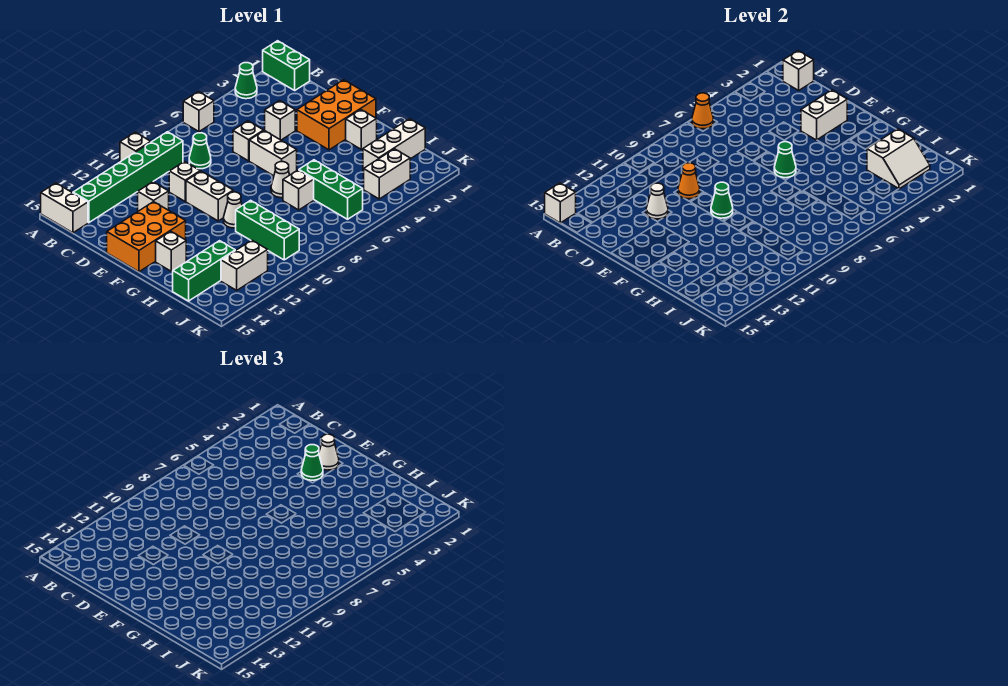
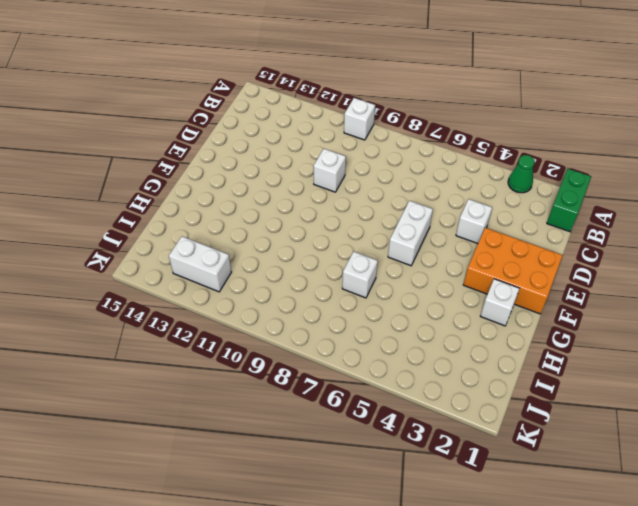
none -> white brick A6 level 1
none -> white brick A15:B15 level 1
none -> green brick B9:B14 level 1
none -> green cone C8 level 1

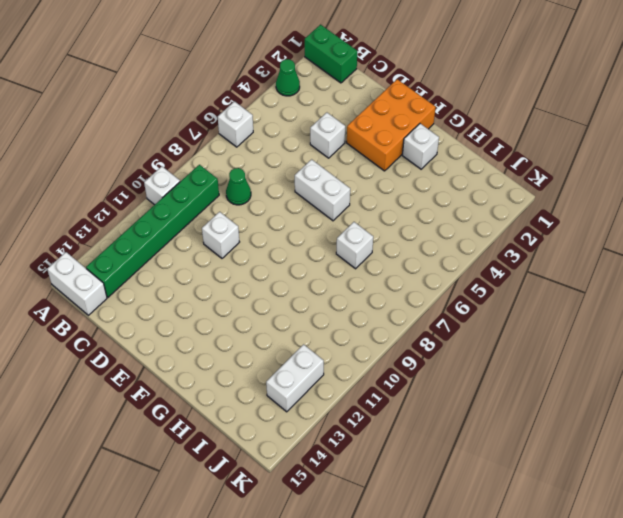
none -> white brick D6 level 1
none -> white brick D12 level 1
none -> white brick E10:F10 level 1
none -> orange brick E13:F15 level 1

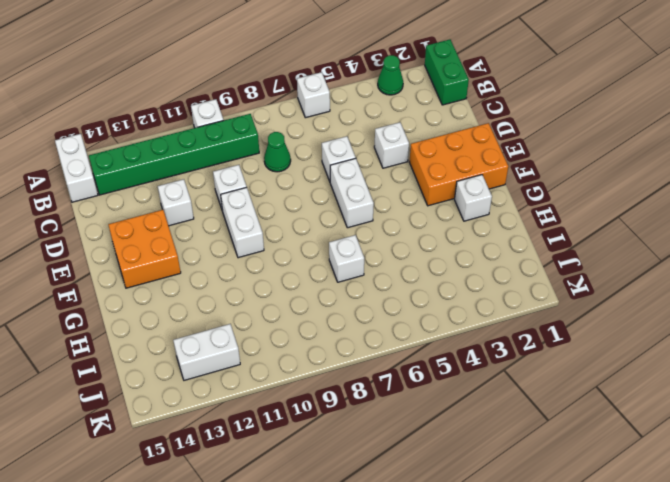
orange brick E13:F14 level 1 -> orange brick E13:F15 level 1
none -> white cone G7 level 1
none -> white cone G10 level 1
none -> white brick G14 level 1
none -> green brick H6:J6 level 1

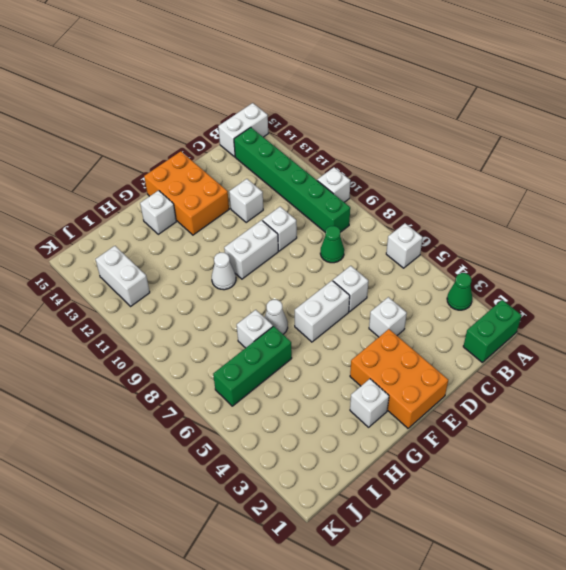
none -> green brick H10:J10 level 1
none -> white brick I1:I3 level 1
none -> green brick I13:I15 level 1
none -> white brick J3:J4 level 1

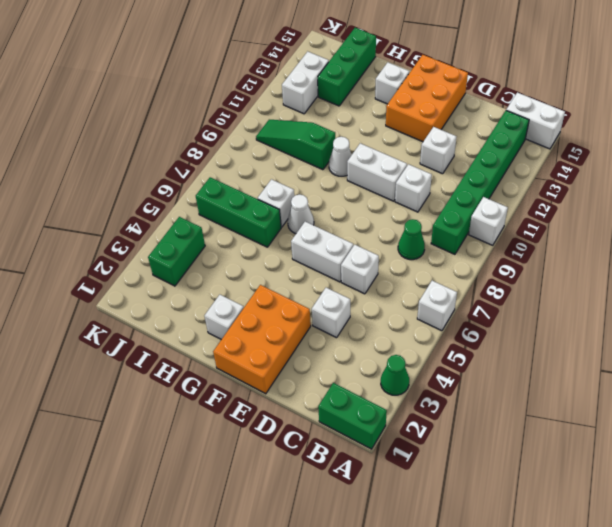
green slope H10:J10 level 1 top H -> green brick H10:J10 level 1
green brick J3:J4 level 1 -> white brick J3:J4 level 1
none -> white brick I1:I3 level 1
none -> orange cone A6 level 2
none -> white brick A15 level 2
none -> white brick B1 level 2

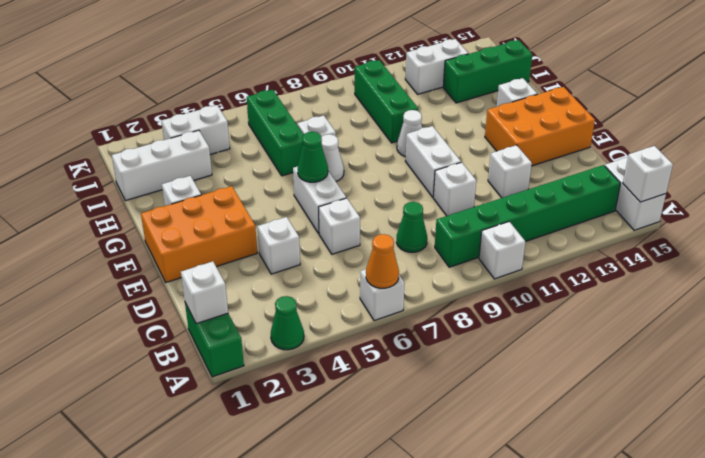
none -> orange cone D10 level 2
none -> white cone D12 level 2
none -> white brick E2:E3 level 2
none -> green cone F10 level 2

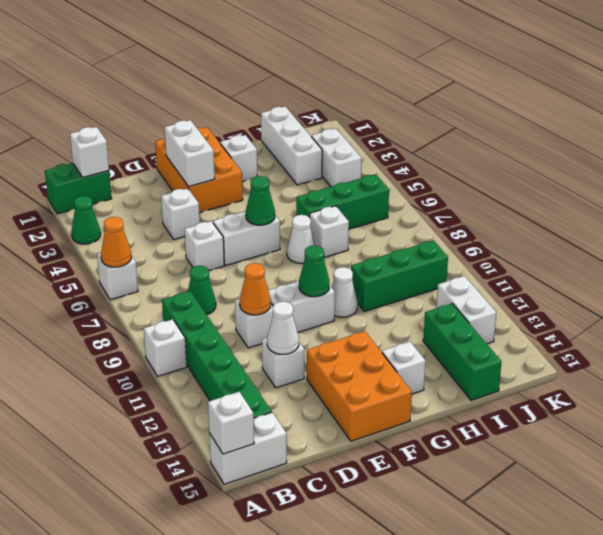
none -> white slope I2:J3 level 2 top I
none -> white cone E2 level 3
none -> green cone E3 level 3

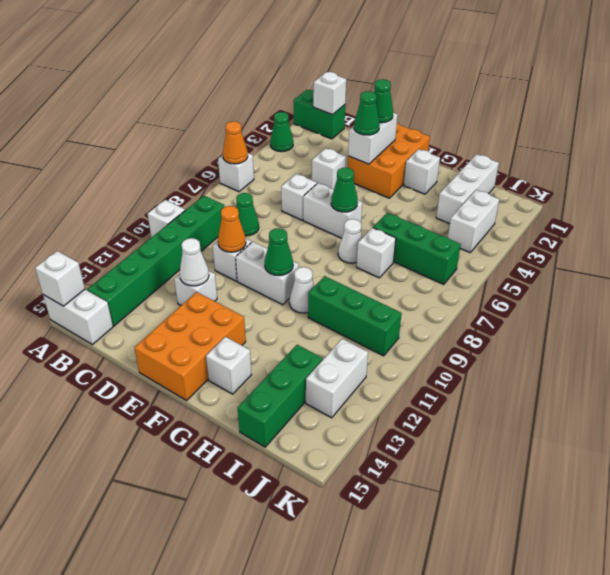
green cone E2 level 3 -> white cone E2 level 3
none -> white slope I2:J3 level 2 top I

